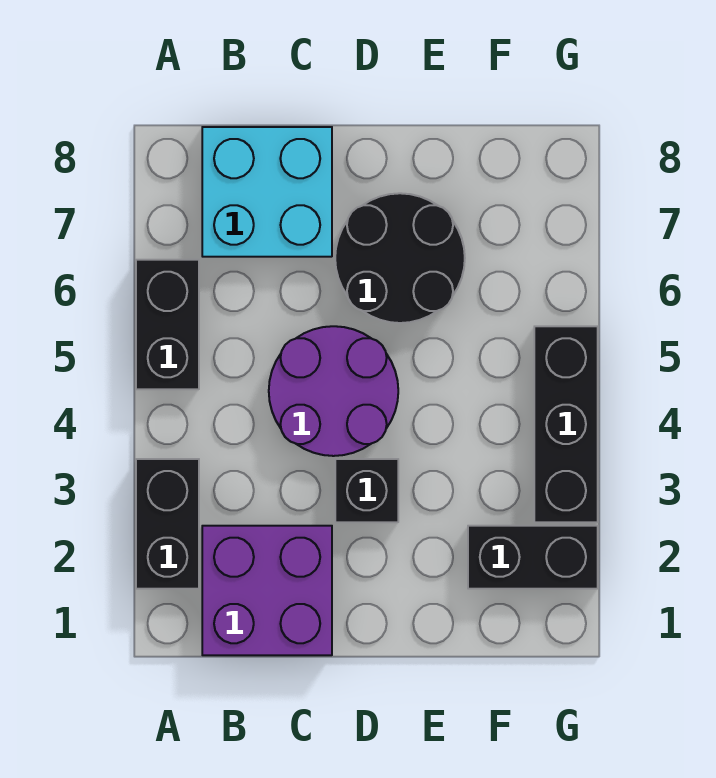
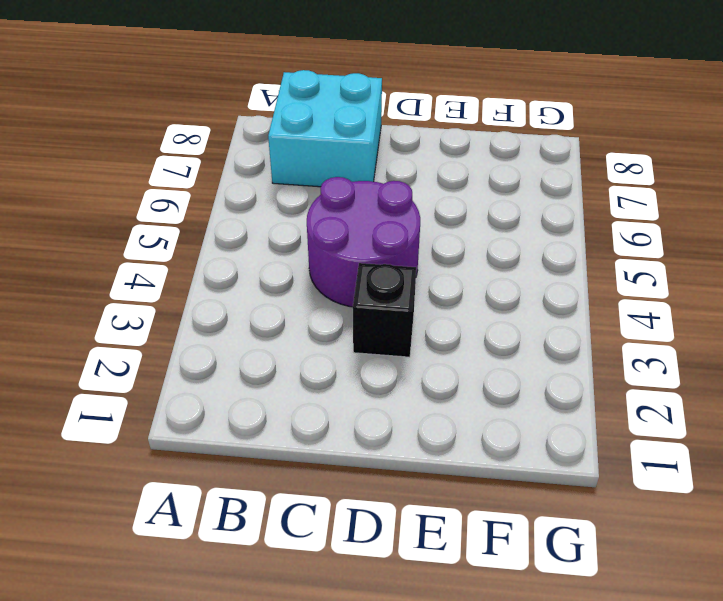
none -> black brick A2:A3 level 1
none -> black brick A5:A6 level 1

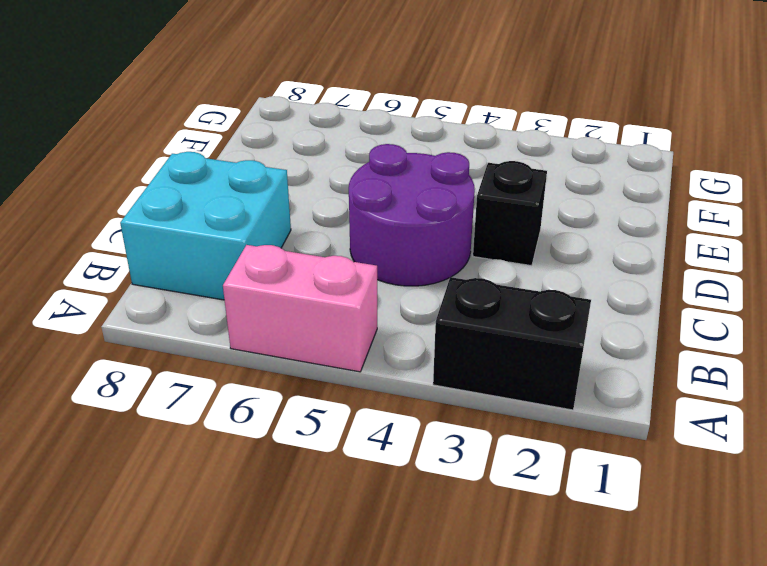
pink brick A5:A6 level 1 -> black brick A5:A6 level 1
none -> purple brick B1:C2 level 1
none -> black round brick D6:E7 level 1

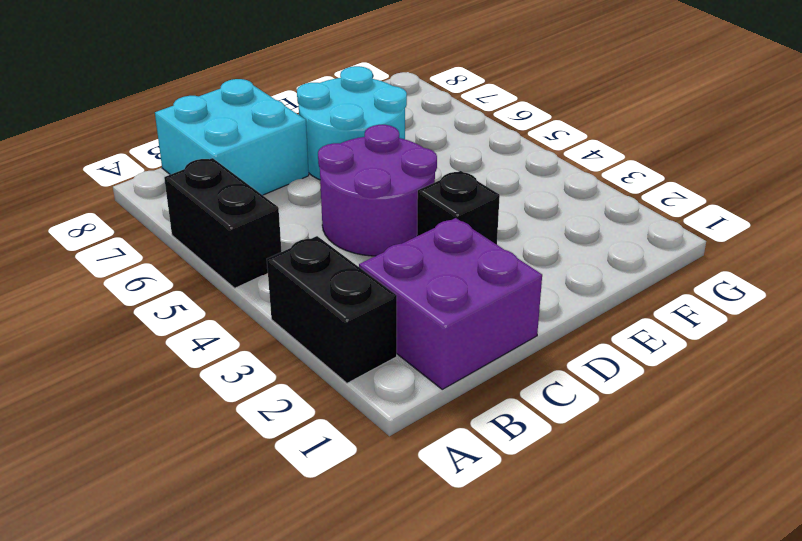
cyan round brick D6:E7 level 1 -> black round brick D6:E7 level 1
none -> black brick F2:G2 level 1
none -> black brick G3:G5 level 1

